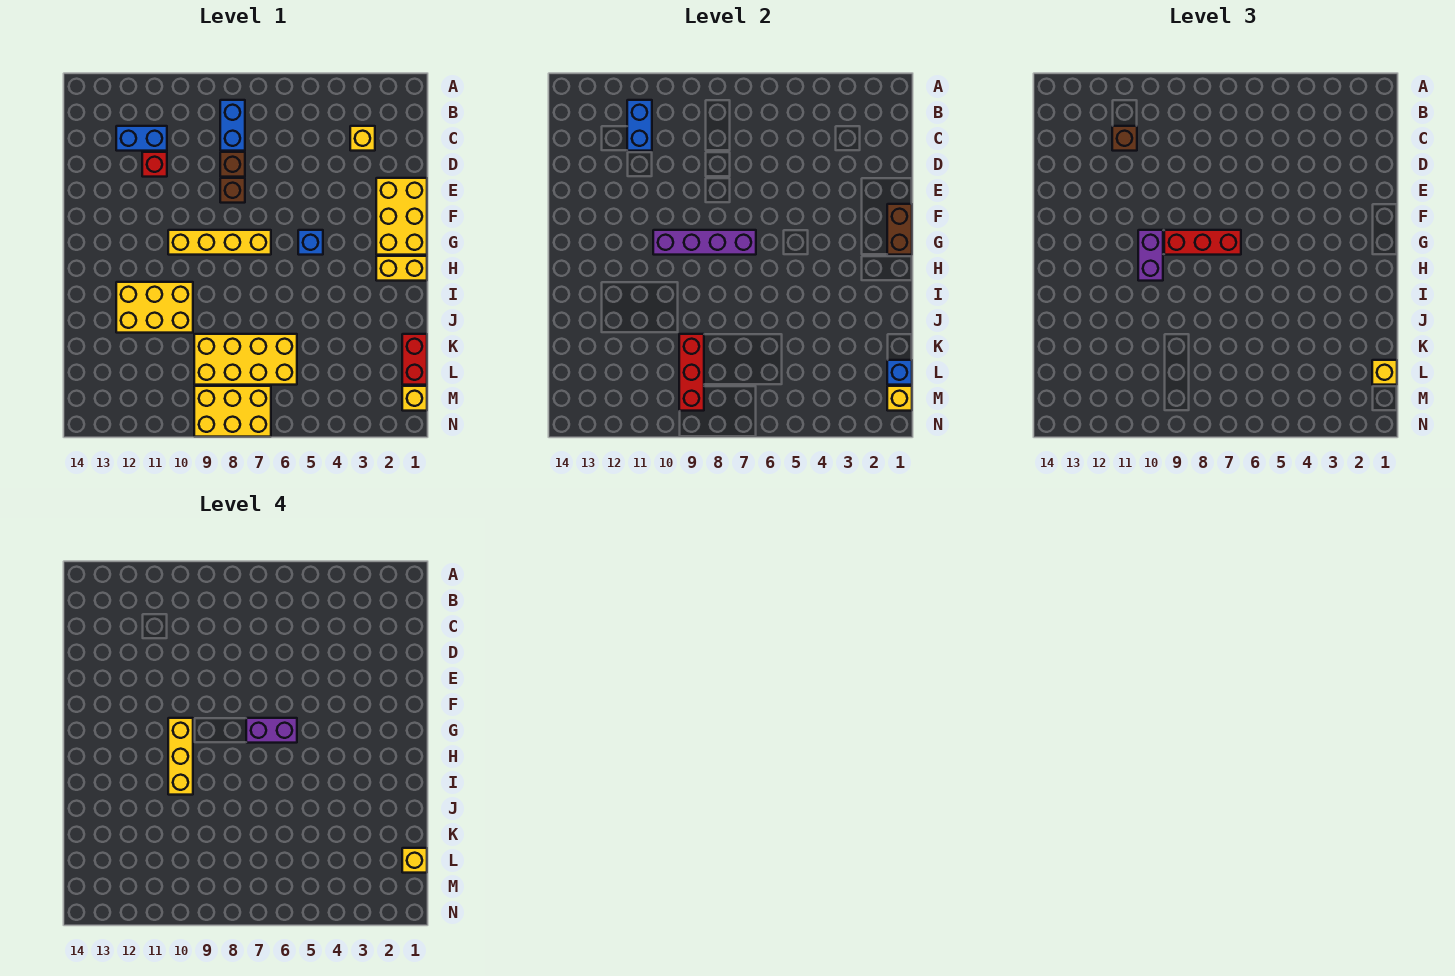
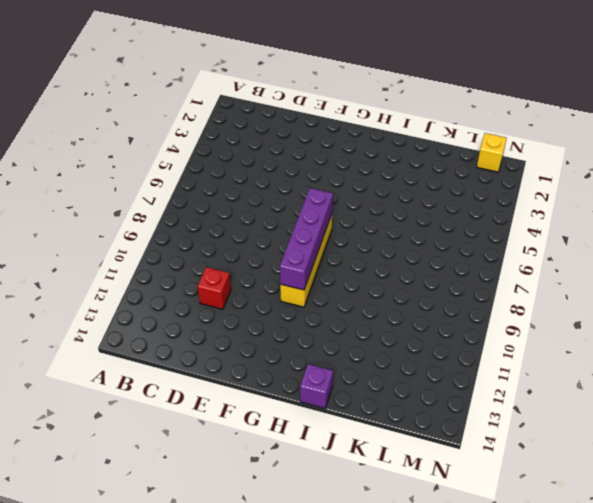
purple brick I14 level 1 -> none
none -> blue brick B8:C8 level 1
none -> yellow brick C3 level 1
none -> blue brick C11:C12 level 1

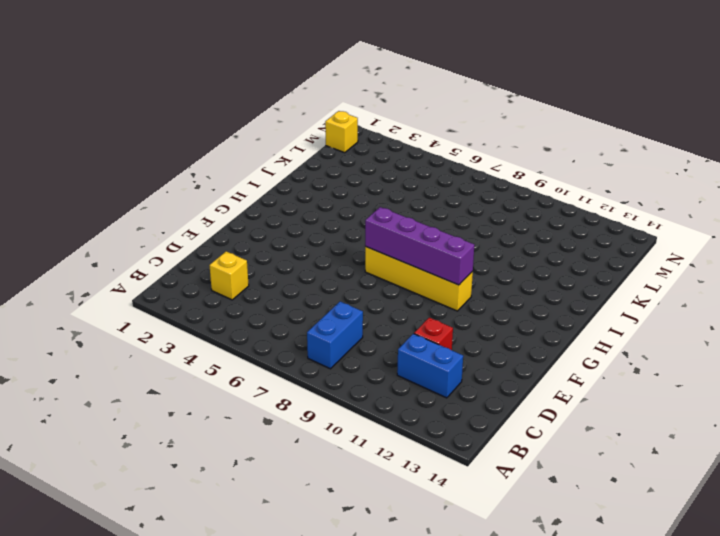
none -> brown brick D8 level 1
none -> yellow brick E1:G2 level 1
none -> brown brick E8 level 1

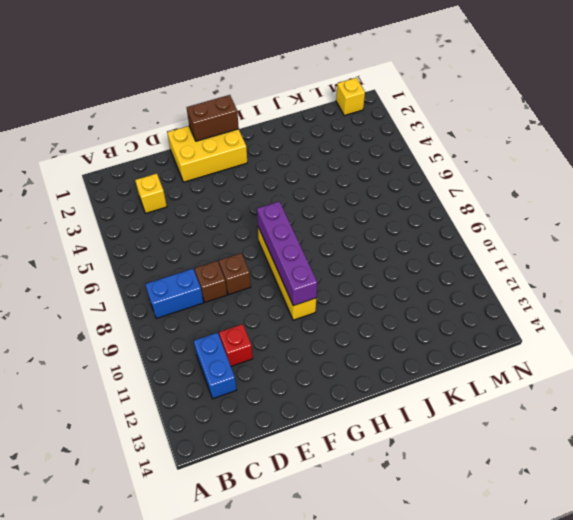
none -> blue brick G5 level 1
none -> yellow brick H1:H2 level 1
none -> yellow brick I10:J12 level 1

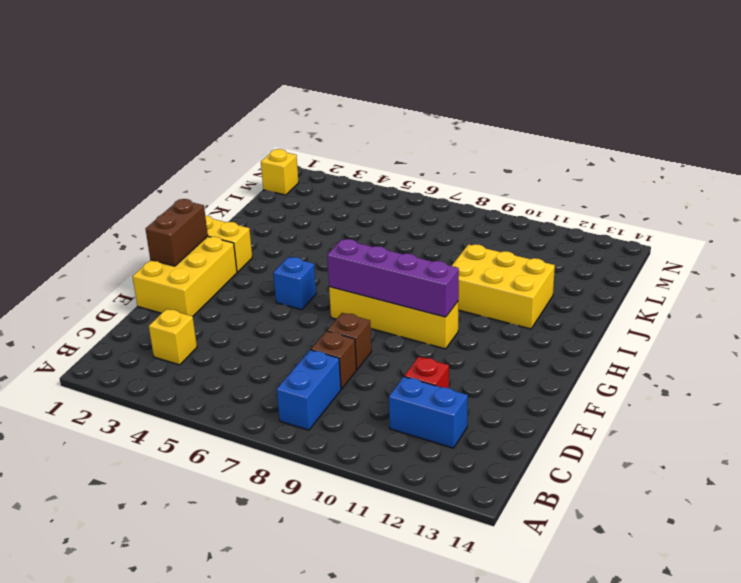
none -> red brick K1:L1 level 1
none -> yellow brick K6:L9 level 1
none -> yellow brick M7:N9 level 1

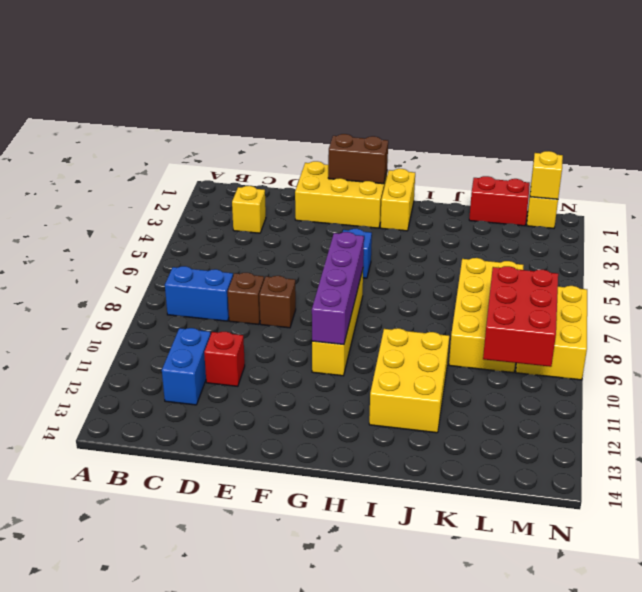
red brick L8:M10 level 2 -> red brick K9:M9 level 2
none -> blue brick B11:C11 level 2
none -> blue brick L1 level 2
none -> brown brick C11 level 3

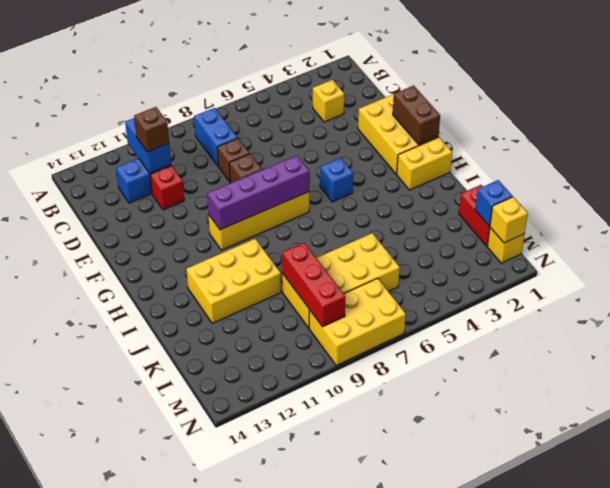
none -> red brick G7:G9 level 3
none -> purple brick G10:H10 level 3
none -> yellow brick L1 level 3

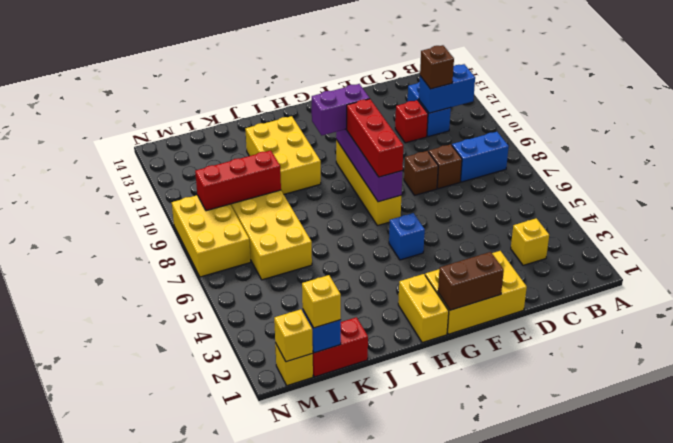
none -> purple brick G6:G7 level 4
none -> yellow brick G10:I10 level 4
none -> yellow brick L1 level 4

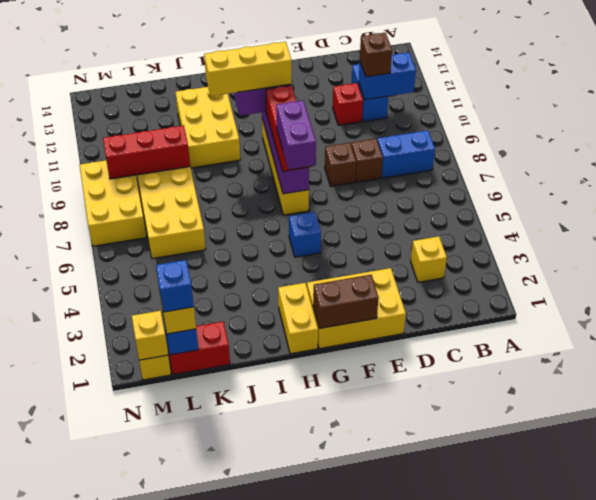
blue brick L1 level 4 -> yellow brick L1 level 4

